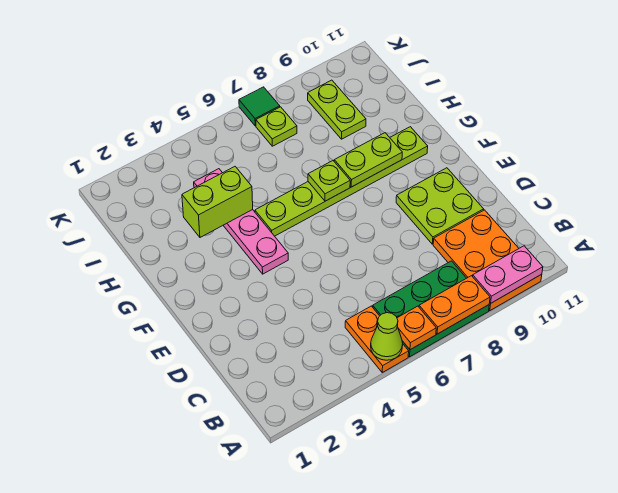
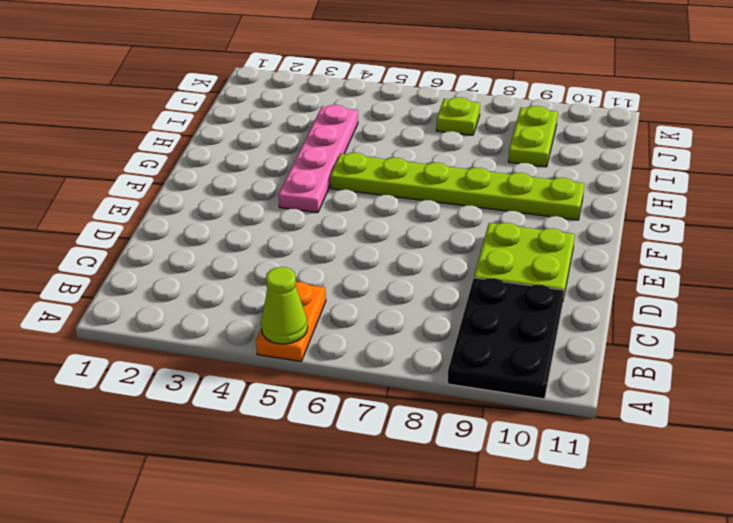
black plate A9:C10 level 1 -> orange plate A9:C10 level 1
none -> green plate A6:B8 level 1
none -> green tile K7 level 1
none -> orange plate A6 level 2

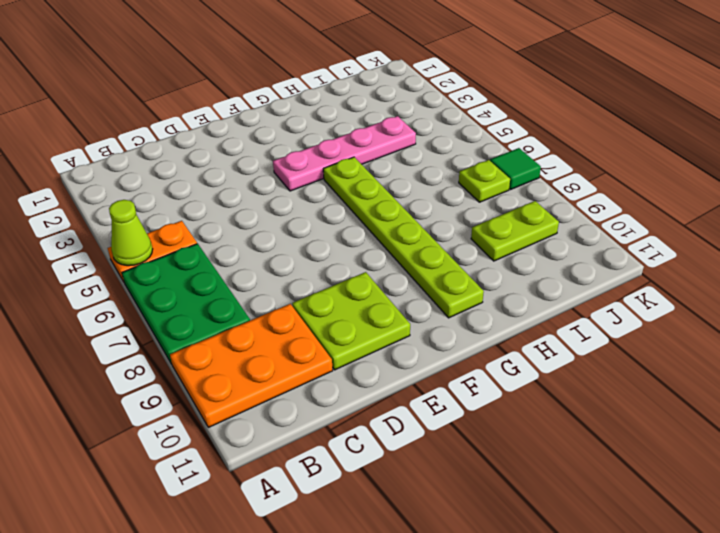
none -> orange plate A6 level 2
none -> orange plate A7:A8 level 2
none -> pink plate A9:A10 level 2

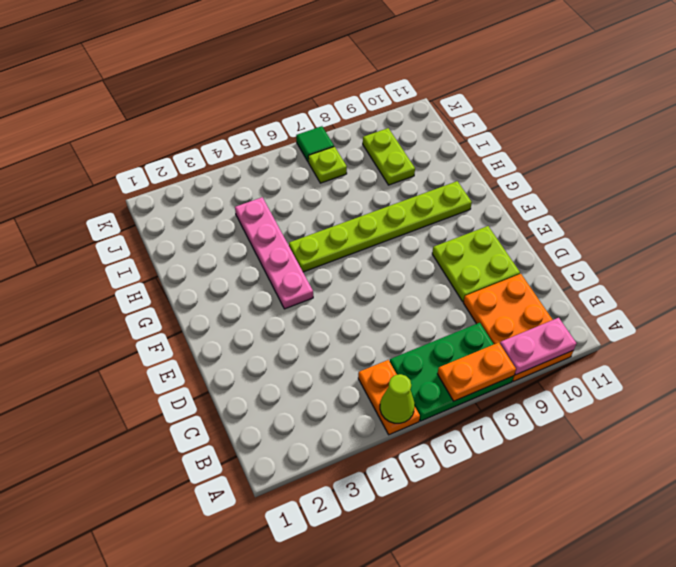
none -> orange plate A6 level 2
none -> lime plate G7 level 2
none -> lime plate G8:G9 level 2

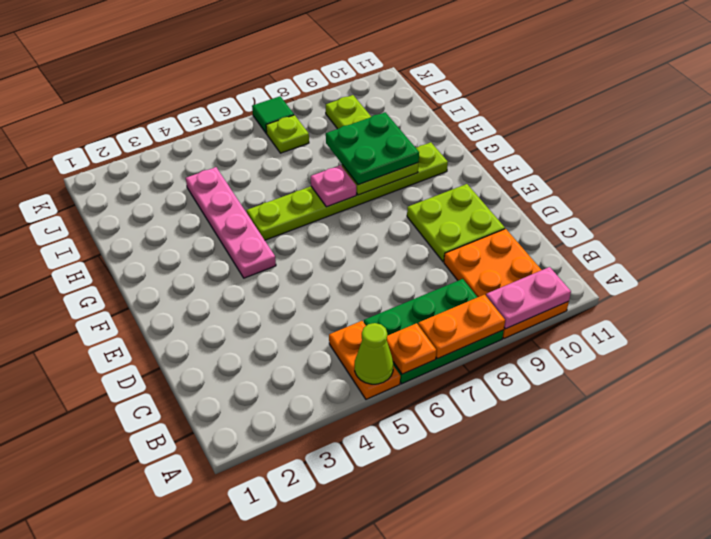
pink plate G7 level 2 -> lime plate G7 level 2
green plate G8:H9 level 3 -> none
none -> lime brick H3:H4 level 2

